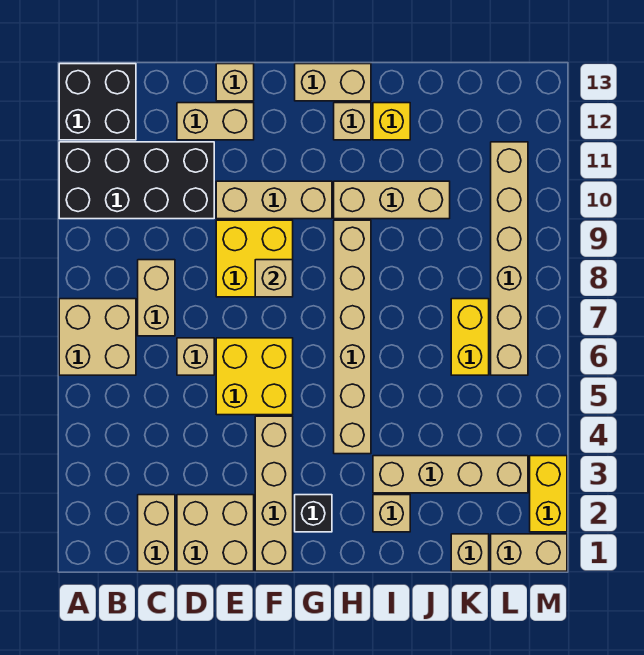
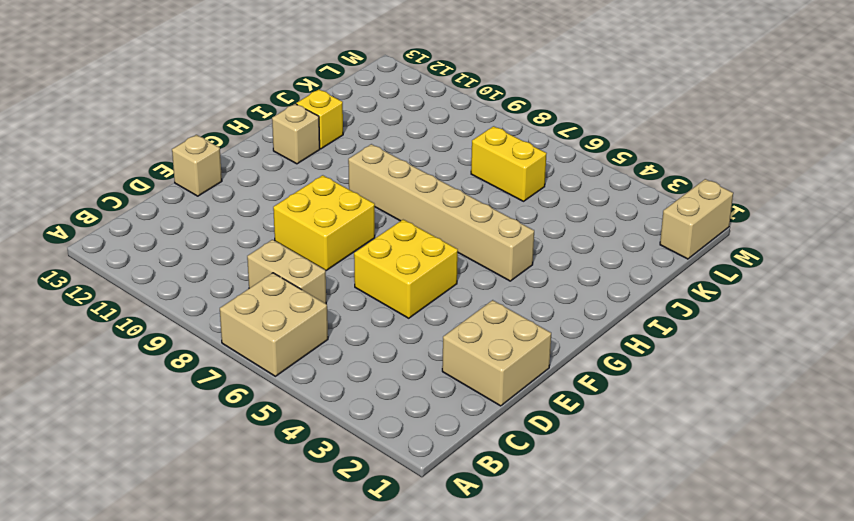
none -> black brick A10:D11 level 1
none -> black brick A12:B13 level 1
none -> tan brick C1:C2 level 1

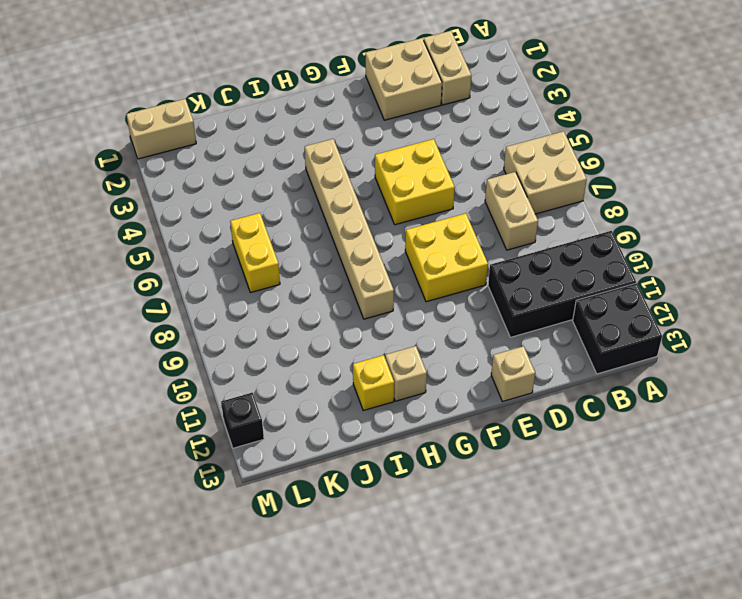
black brick M12 level 1 -> black brick G2 level 1
none -> tan brick D6 level 1
none -> tan brick D12:E12 level 1
none -> tan brick E10:G10 level 1

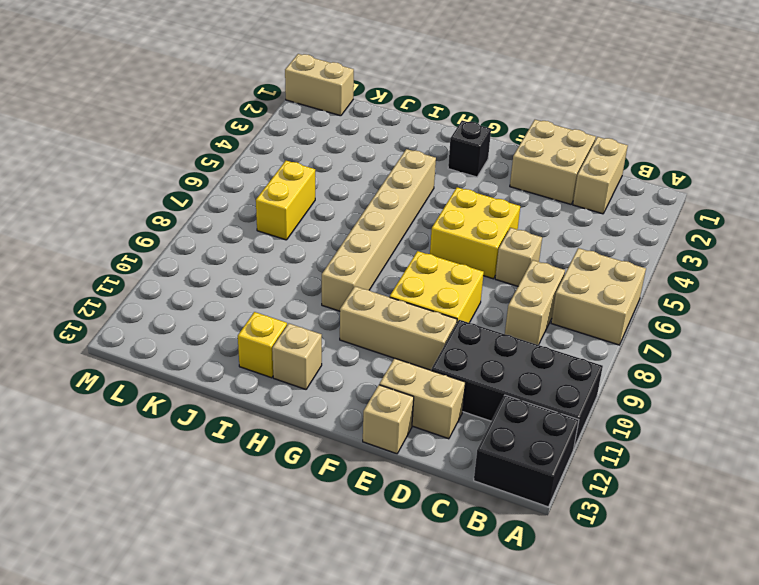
none -> tan brick F1:F4 level 1
none -> tan brick G13:H13 level 1
none -> tan brick H10:J10 level 1

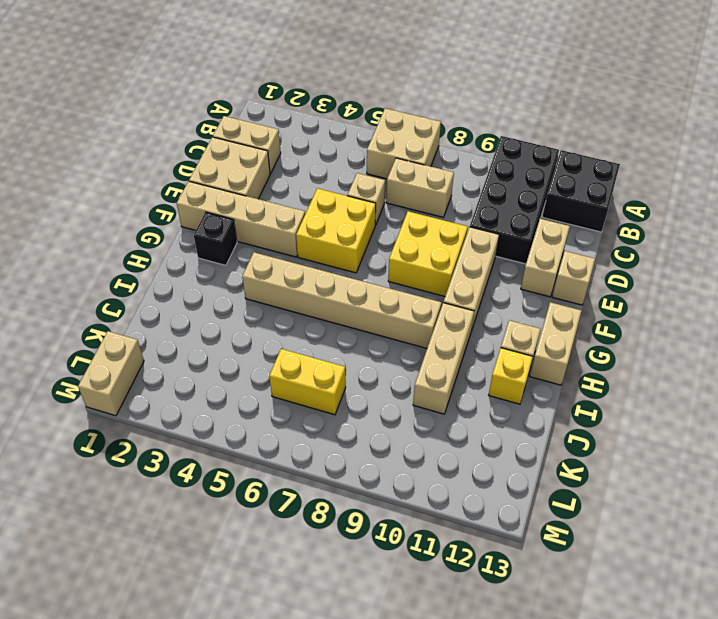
none -> tan brick I2 level 1
none -> tan brick I3:L3 level 1
none -> tan brick K1 level 1

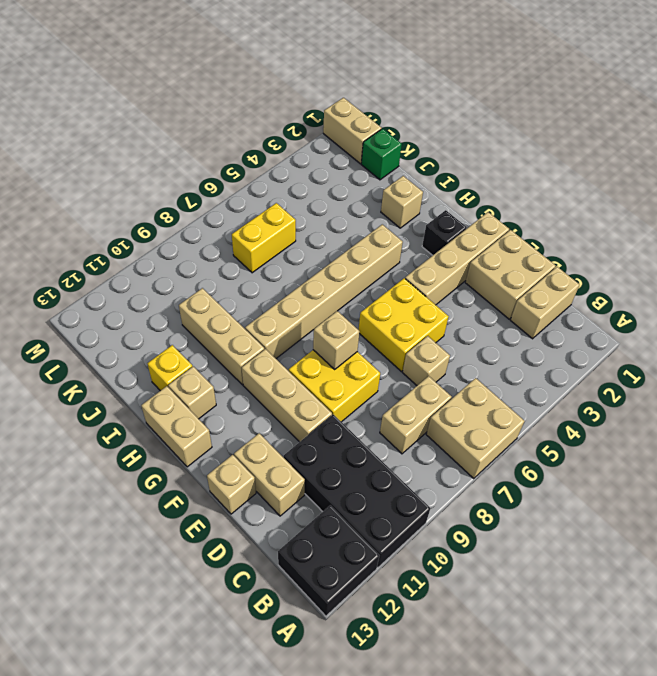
green brick K1 level 1 -> tan brick K1 level 1
none -> tan brick I3:L3 level 1
none -> tan brick L6:L11 level 1
none -> yellow brick M2:M3 level 1

